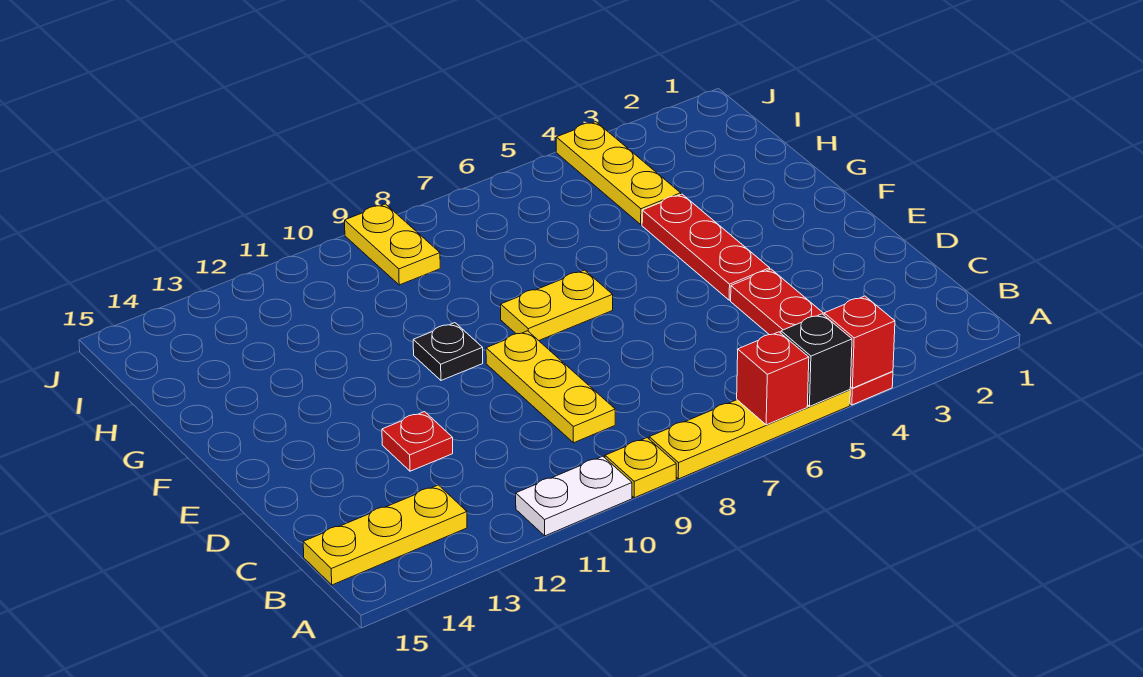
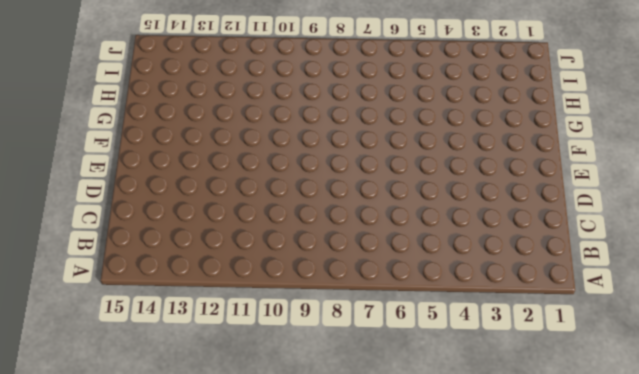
none -> red plate A4:D4 level 1
none -> yellow plate A5:A8 level 1
none -> yellow plate A9 level 1

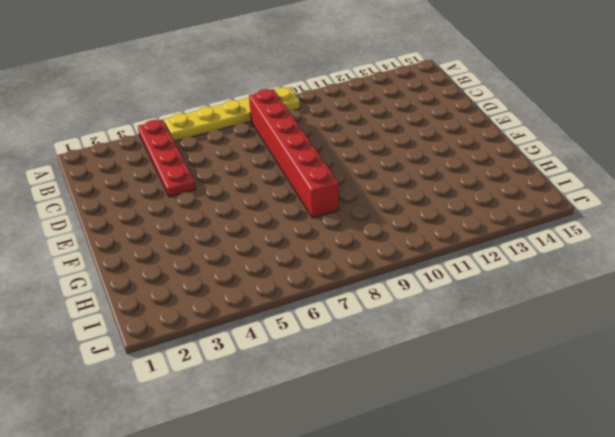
red brick B8:G8 level 1 -> yellow plate F7:F8 level 1
none -> white plate A10:A11 level 1
none -> yellow plate B13:B15 level 1
none -> yellow plate C9:E9 level 1

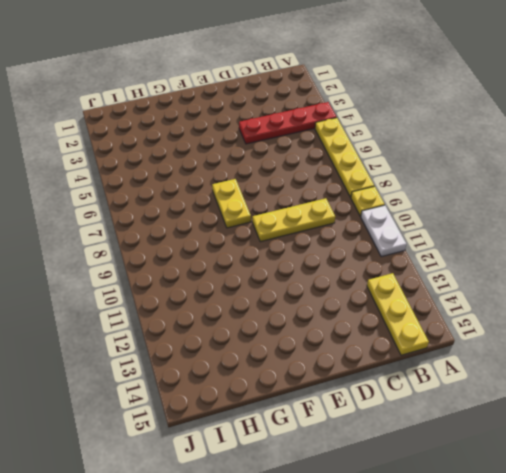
none -> red plate D12 level 1
none -> red plate E4:G4 level 1
none -> black plate F10 level 1

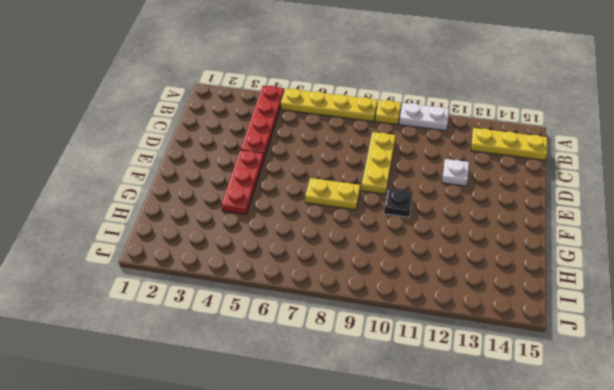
white plate D12 level 1 -> red plate D12 level 1
none -> yellow plate H4:J4 level 1
none -> yellow plate I9:J9 level 1
none -> red brick A4 level 2

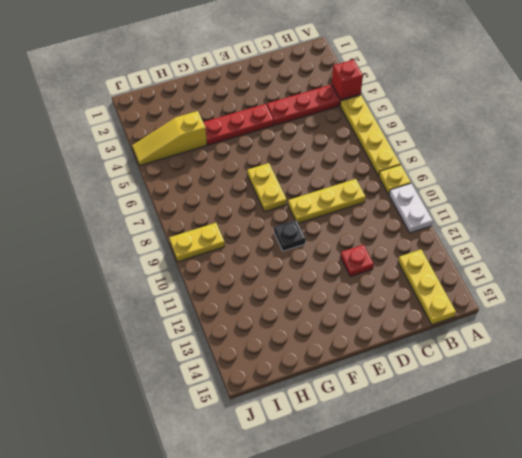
yellow slope H4:J4 level 1 top H -> yellow plate H4:J4 level 1
none -> black brick A5 level 2
none -> red brick A6 level 2

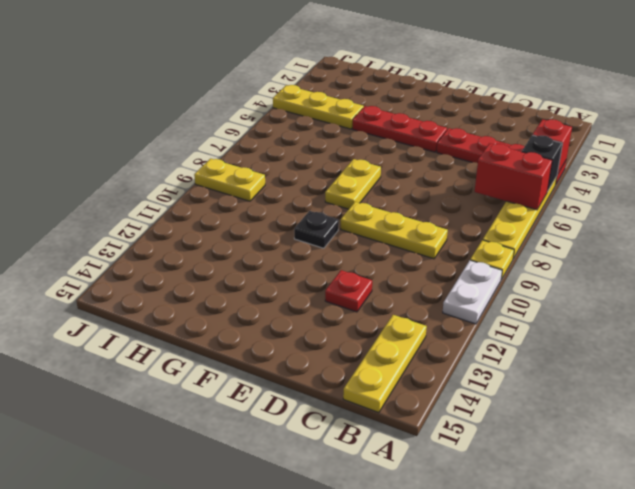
red brick A6:B6 level 2 -> red brick A6 level 2

